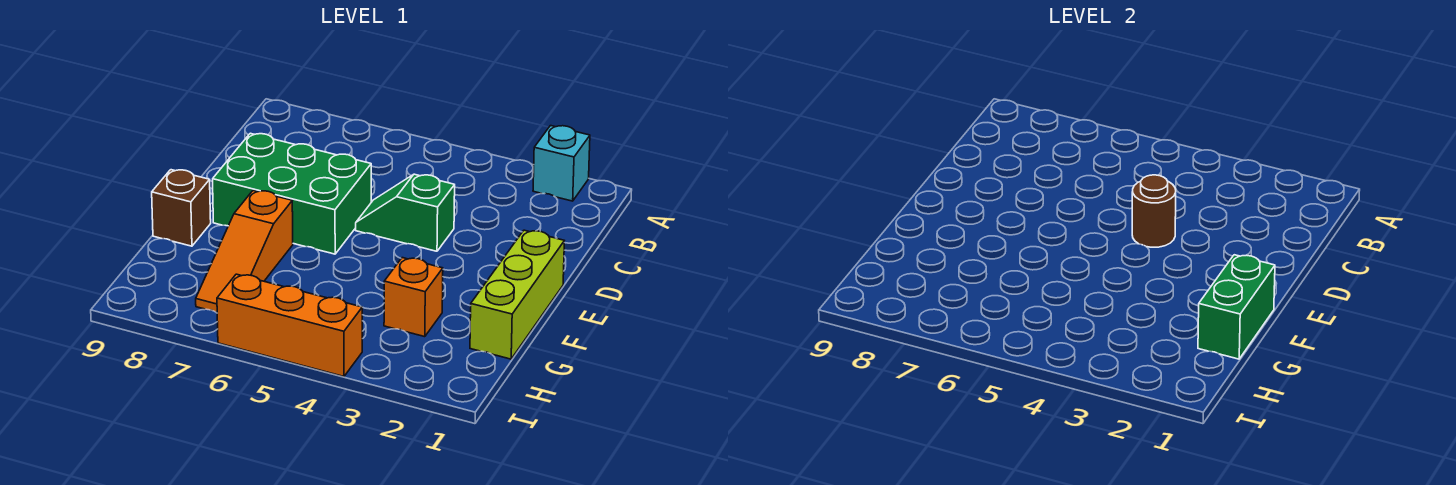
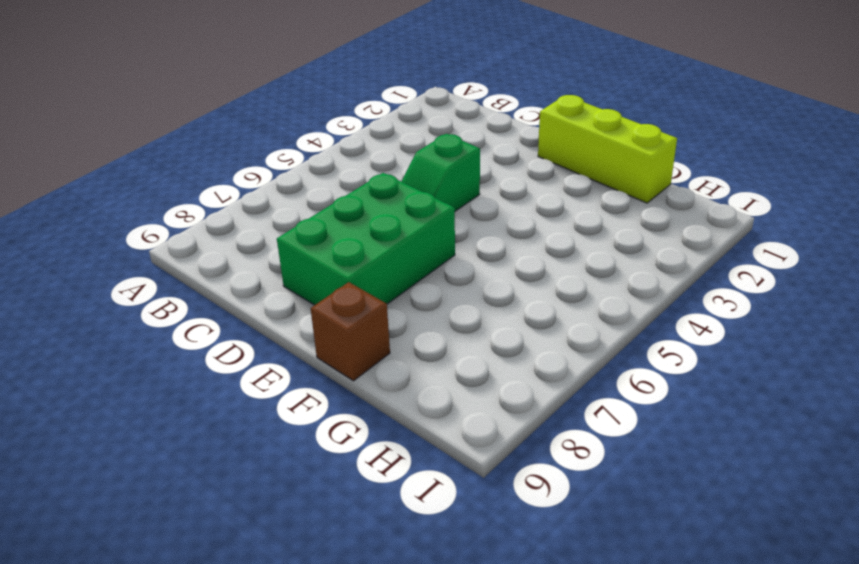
none -> cyan brick A2 level 1
none -> orange slope F7:H7 level 1 top F

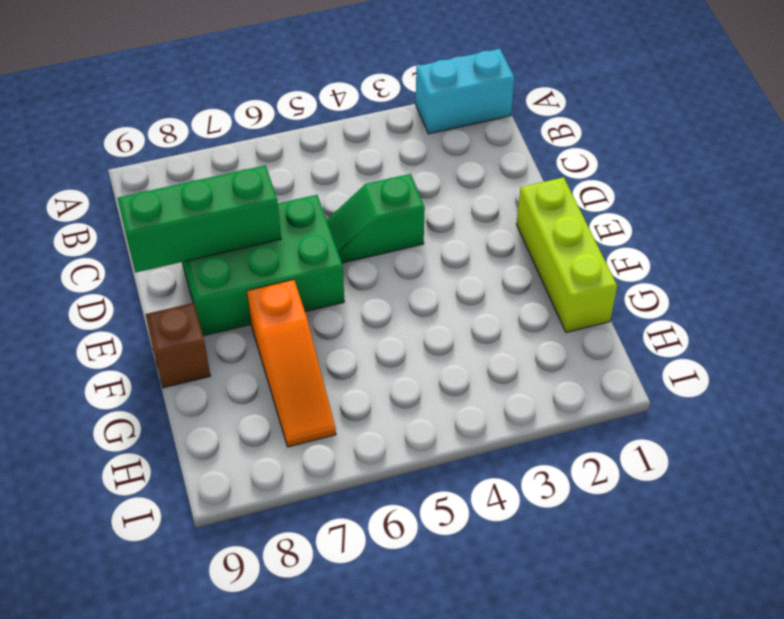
cyan brick A1:A2 level 1 -> cyan brick A2 level 1
green brick D7:D9 level 2 -> none
none -> orange brick G3 level 1
none -> orange brick I4:I6 level 1

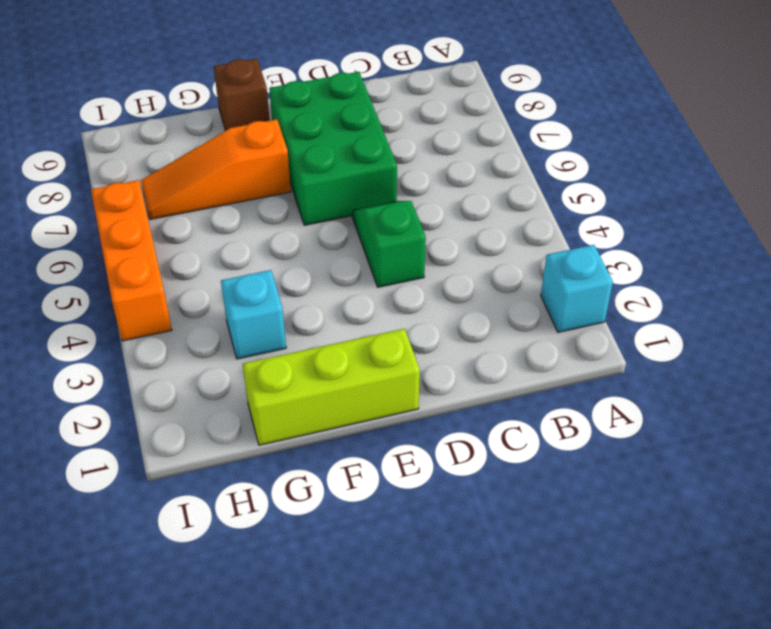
cyan brick G3 level 1 -> orange brick G3 level 1
none -> brown round brick D4 level 2
none -> green brick F1:G1 level 2

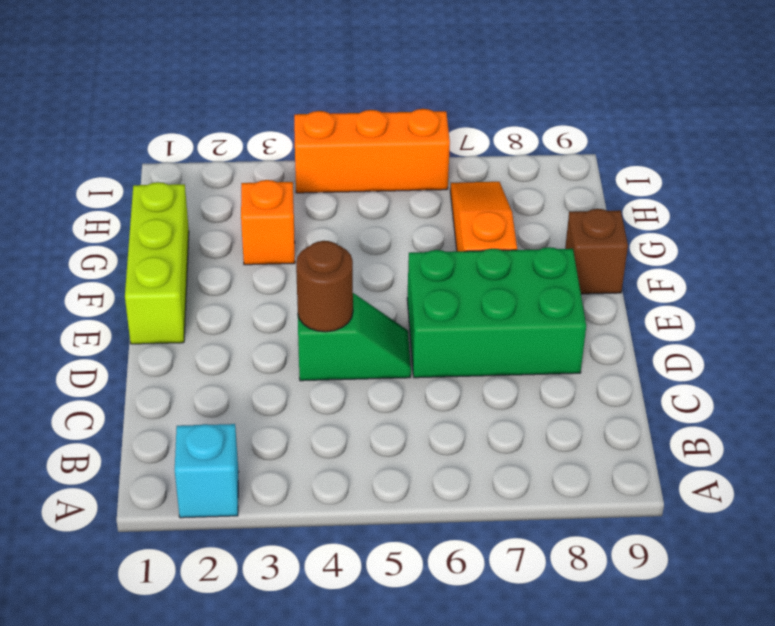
none -> green brick F1:G1 level 2

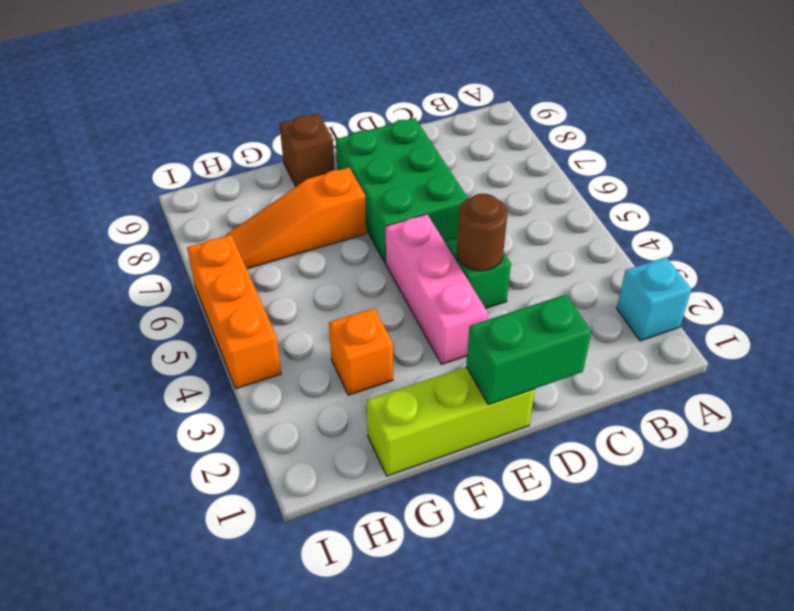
green brick D1:E1 level 2 -> green brick F1:G1 level 2
pink brick E3:E5 level 1 -> none

